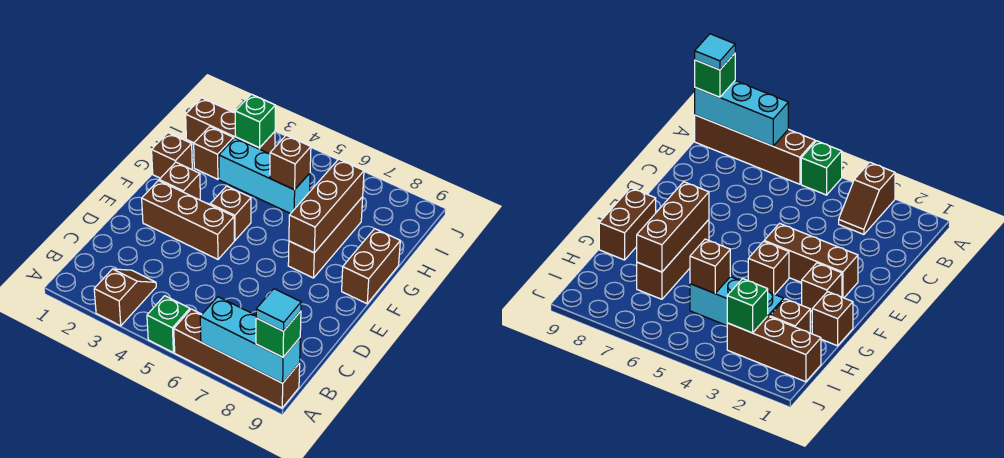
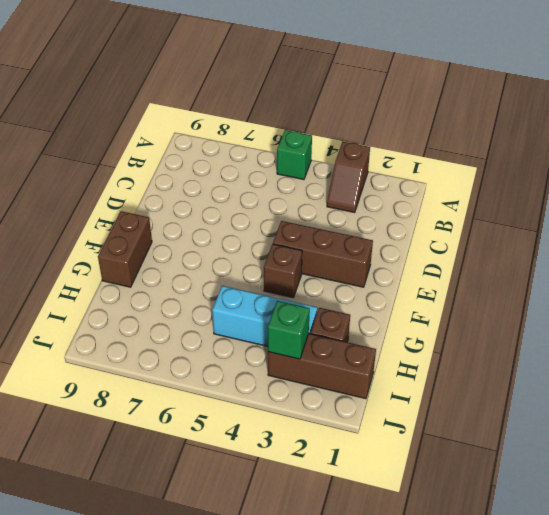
none -> brown brick A6:A9 level 1
none -> brown brick F2 level 1
none -> brown brick F7:H7 level 1

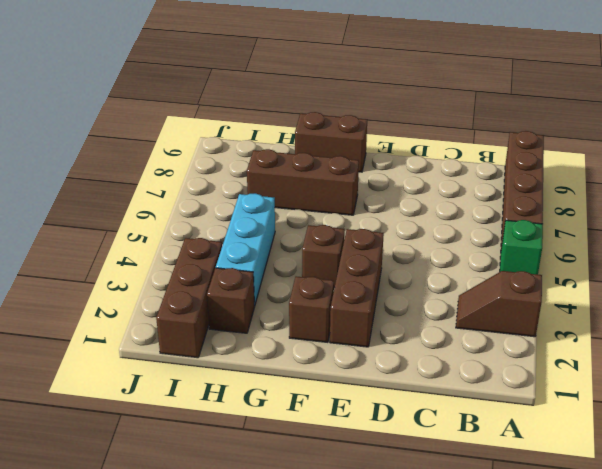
none -> brown brick G1 level 1
none -> cyan brick A7:A9 level 2
none -> brown brick F7:H7 level 2

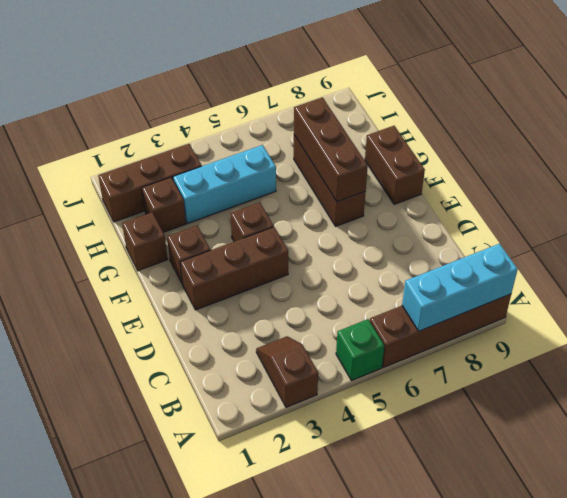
none -> brown brick H5 level 2
none -> green brick I3 level 2
none -> green brick A9 level 3

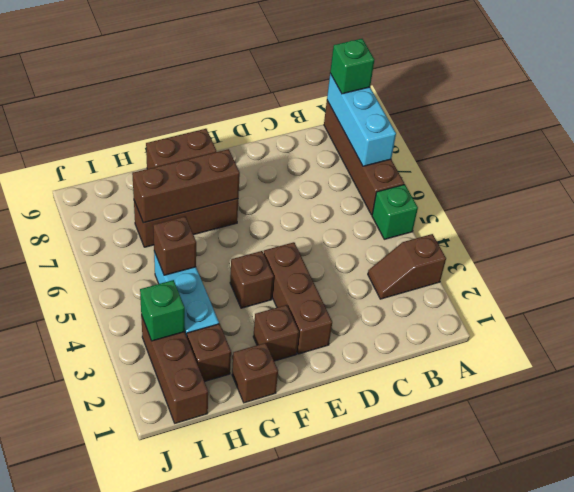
none -> cyan tile A9 level 4

